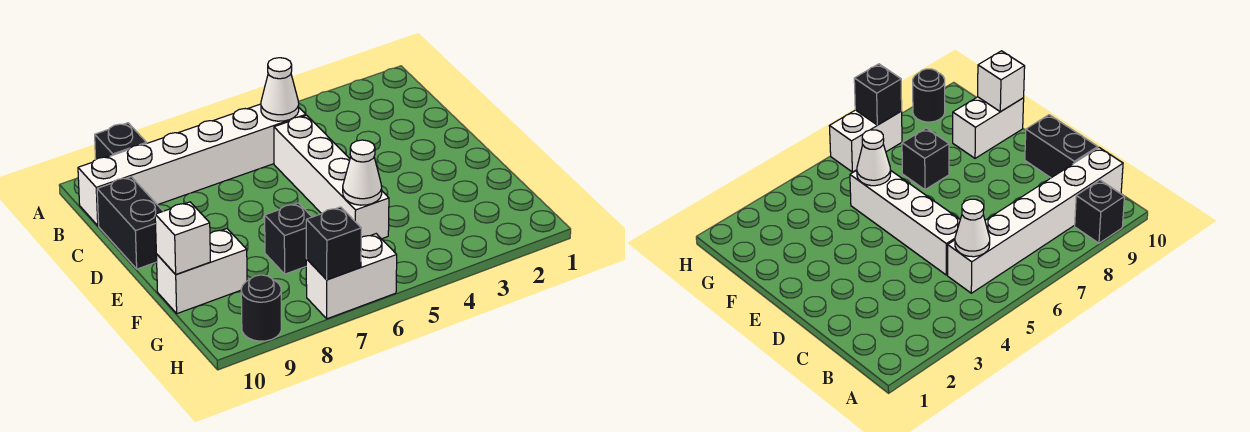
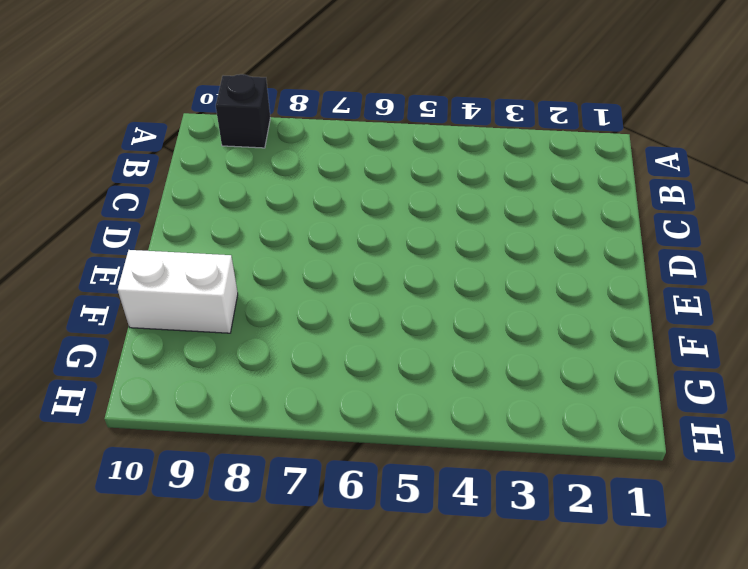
none -> white brick B5:B10 level 1
none -> white brick C5:F5 level 1
none -> black brick C10:D10 level 1

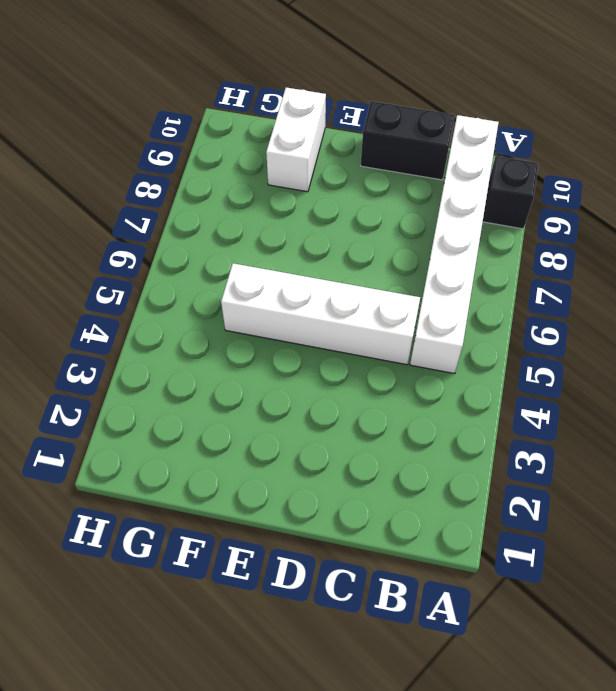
none -> black brick F7 level 1
none -> white brick H6:H7 level 1
none -> black round brick H9 level 1

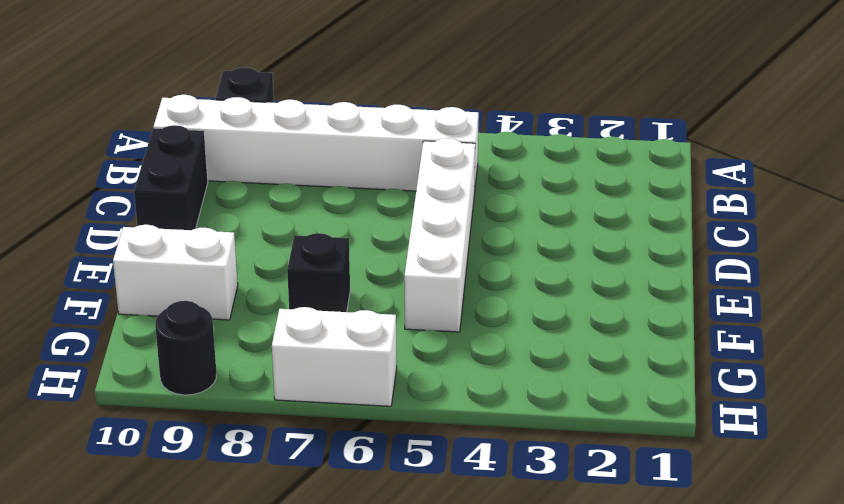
none -> white cone B5 level 2
none -> white cone F5 level 2
none -> white brick F10 level 2

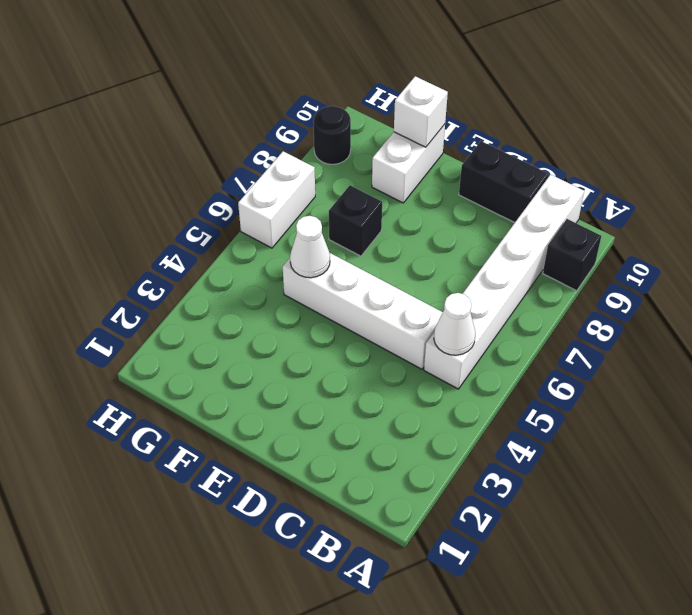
none -> black brick H7 level 2

